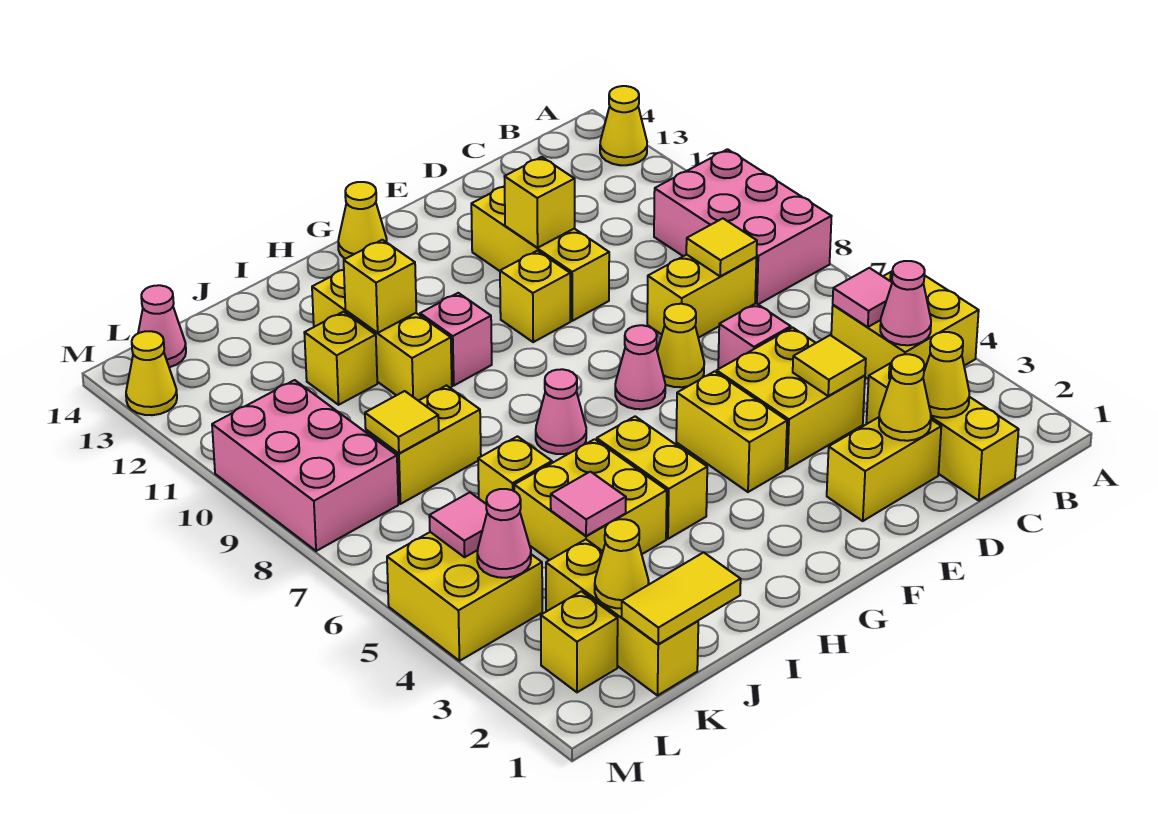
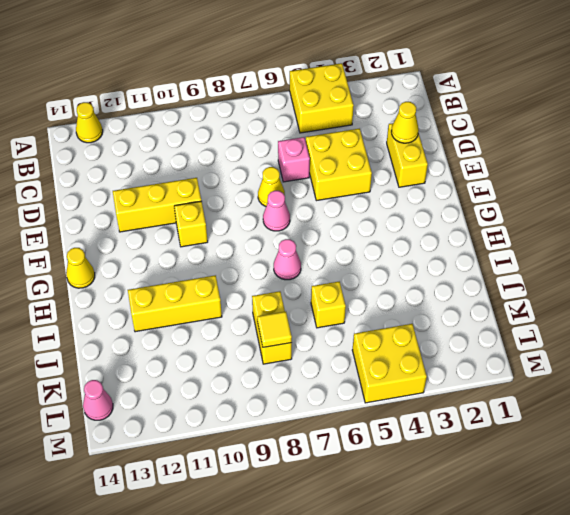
none -> pink brick A8:B10 level 1
none -> yellow brick C1:C3 level 1
none -> yellow brick C8:D8 level 1
none -> yellow brick F4:F5 level 1

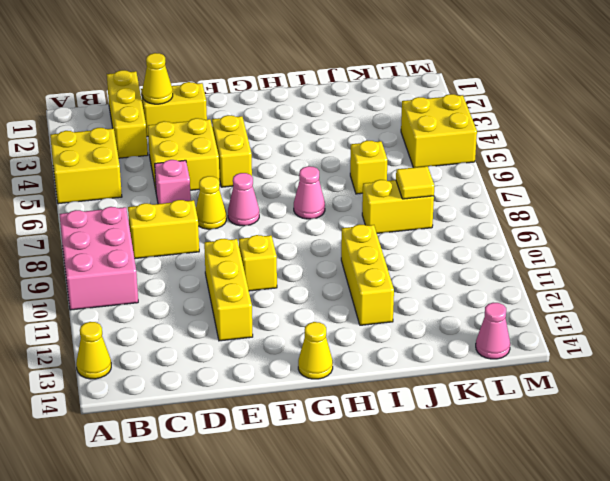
none -> yellow brick H4:H5 level 1
none -> pink brick H10 level 1
none -> yellow brick I4:J5 level 1
none -> yellow brick J11 level 1

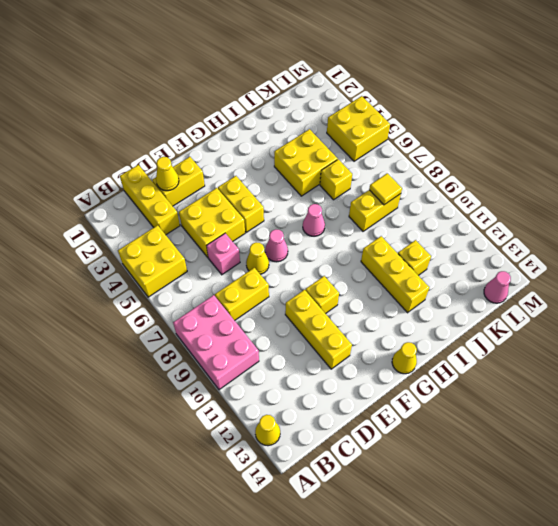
none -> yellow brick H4:H5 level 1
none -> pink brick H10 level 1
none -> yellow brick K1:K3 level 1
none -> yellow brick L2 level 1

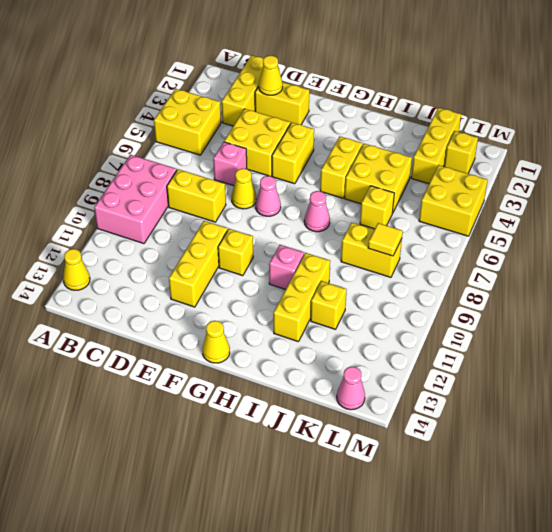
none -> pink brick L8:M10 level 1
none -> yellow cone M13 level 1
none -> pink cone B4 level 2
none -> pink tile B5 level 2

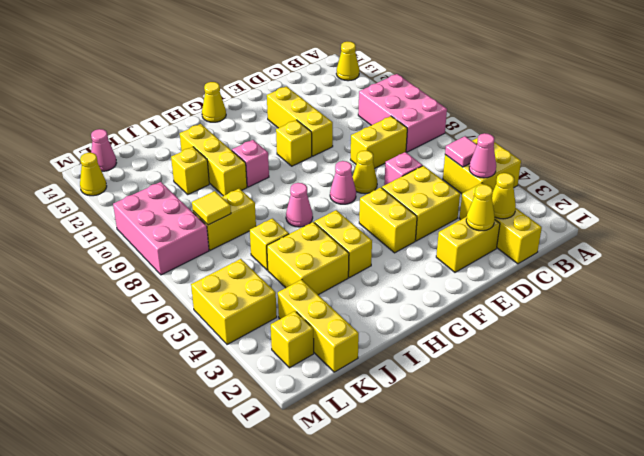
none -> yellow tile C8 level 2
none -> yellow tile D4 level 2
none -> yellow brick E11 level 2
none -> yellow brick I11 level 2

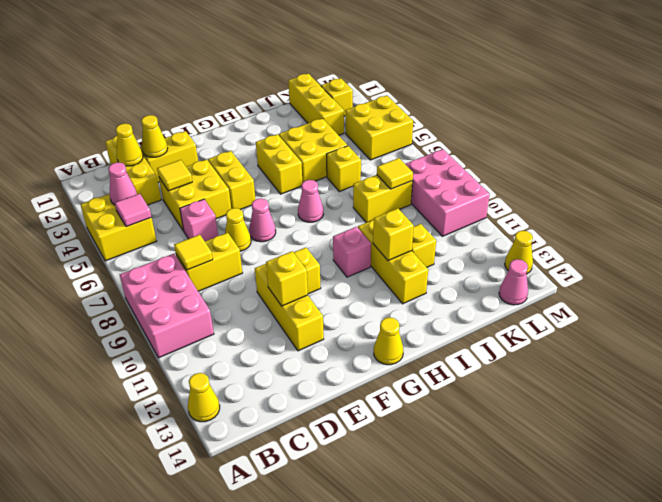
none -> yellow tile J1:K1 level 2
none -> pink tile J4 level 2
none -> yellow cone K2 level 2
none -> pink cone L4 level 2

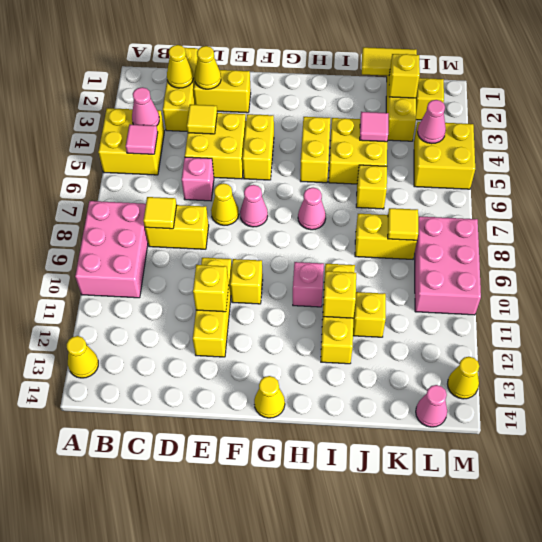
yellow brick K2 level 2 -> yellow cone K2 level 2
none -> pink tile L5 level 2

